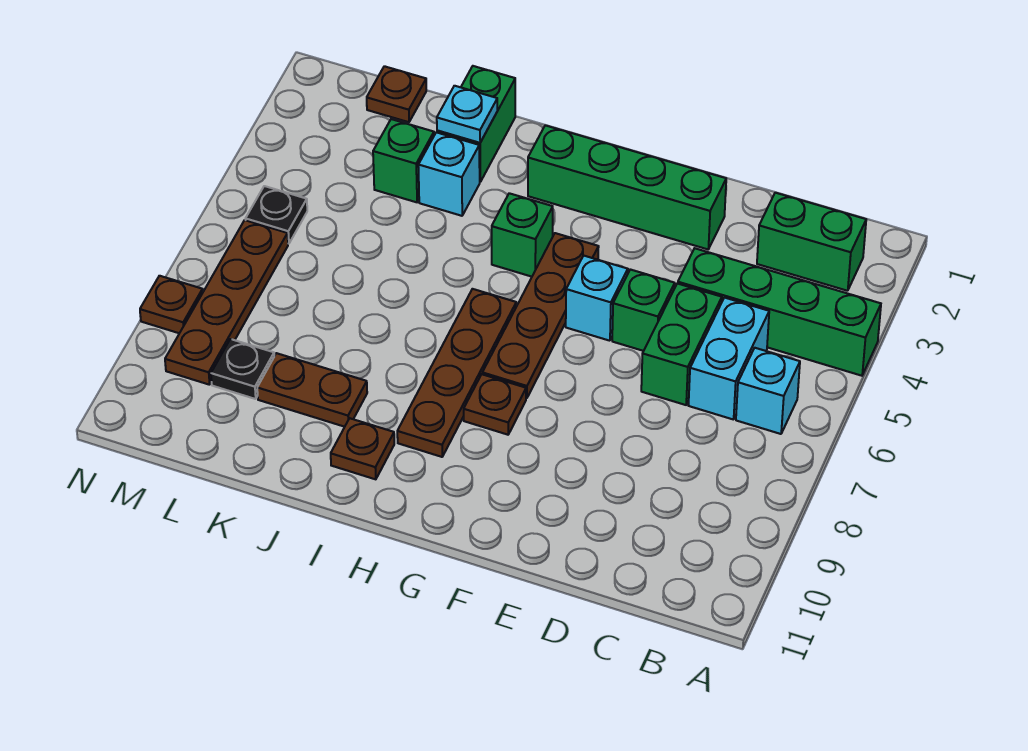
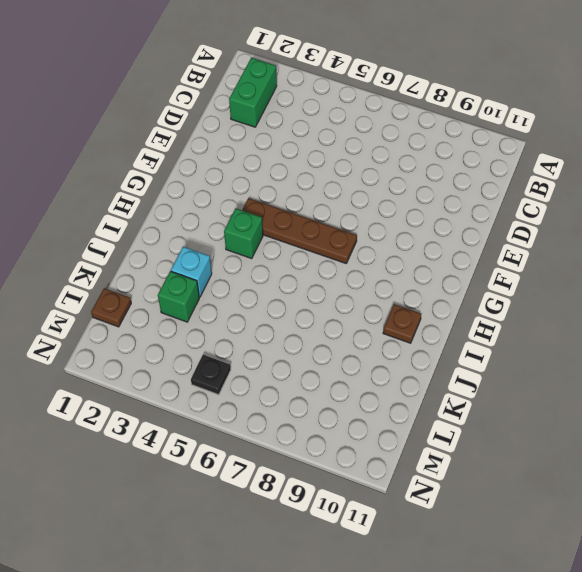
none -> green brick A4:D4 level 1
none -> cyan brick B6 level 1
none -> cyan brick C5:C6 level 1

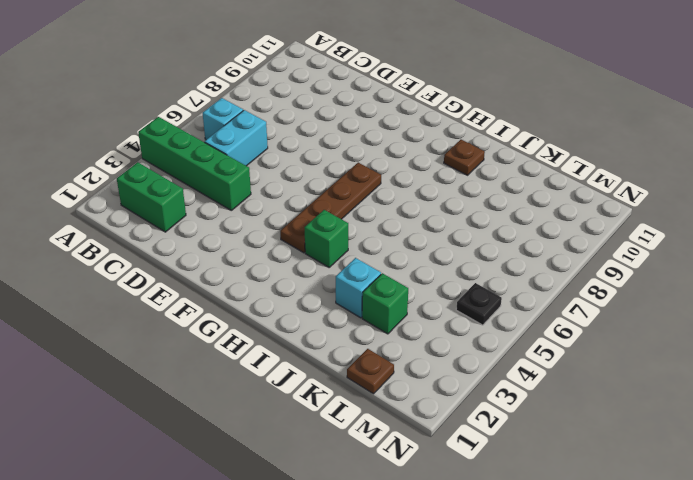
none -> green brick D5:D6 level 1
none -> green brick E2:H2 level 1
none -> green brick E5 level 1

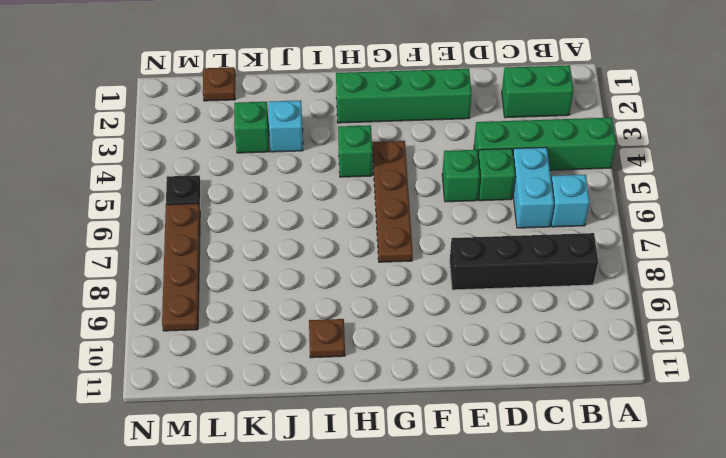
black brick B8:E8 level 1 -> none
green brick D5 level 1 -> green brick D5:D6 level 1
none -> cyan brick F5 level 1
none -> brown plate G8 level 1
none -> brown plate H6:H9 level 1

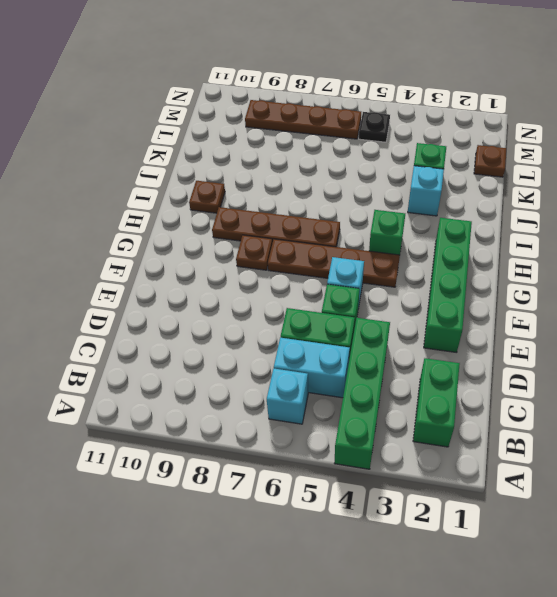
none -> green brick J1:J2 level 1
none -> brown plate J9:K9 level 1
none -> black plate L9 level 1

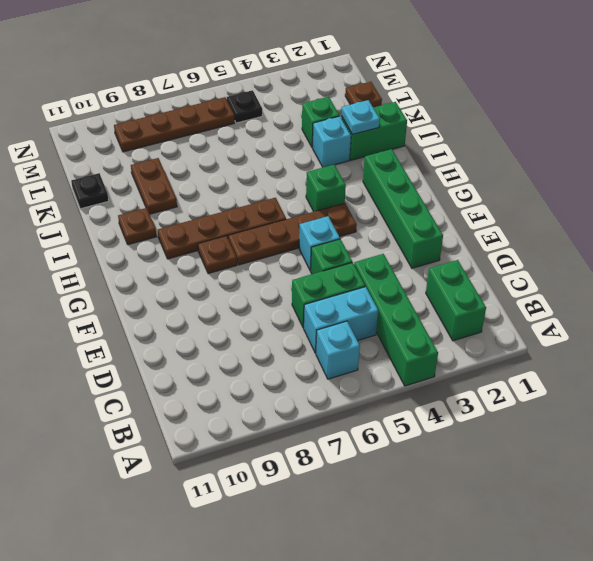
black plate K11 level 1 -> black plate L9 level 1
none -> brown plate N8 level 1

